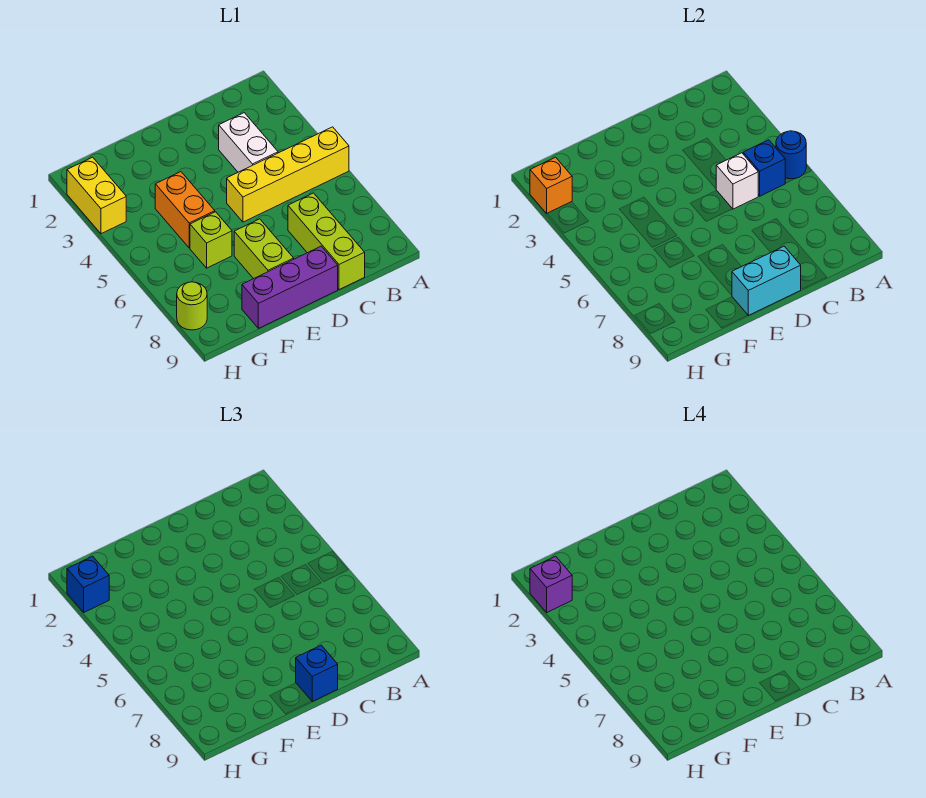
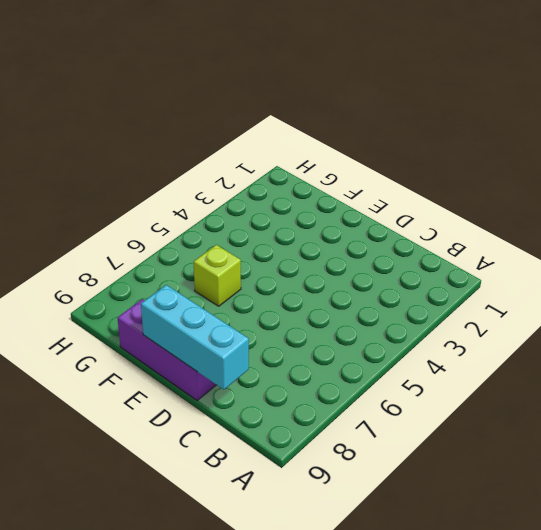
cyan brick C9:E9 level 2 -> cyan brick D9:E9 level 2
none -> yellow brick A5:D5 level 1
none -> white brick C3:C4 level 1
none -> lime brick C7:C9 level 1

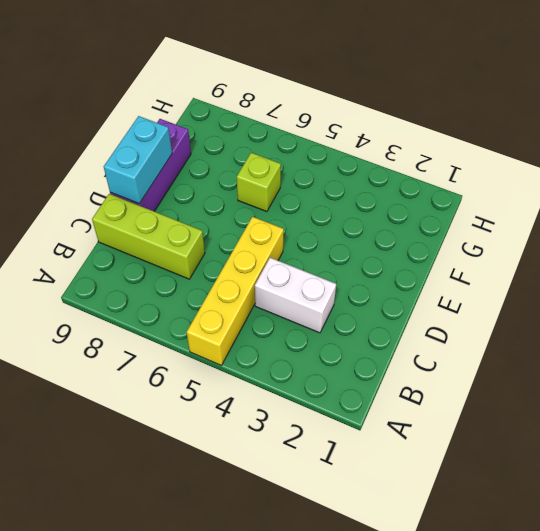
none -> lime brick E7:E8 level 1
none -> orange brick F4:F5 level 1
none -> yellow brick H2:H3 level 1

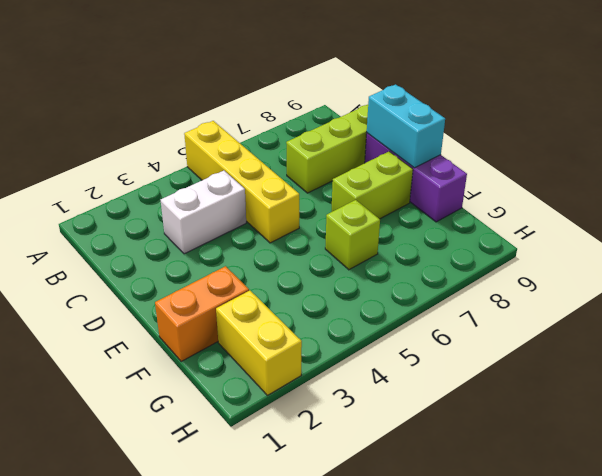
orange brick F1:F2 level 1 -> orange brick F4:F5 level 1
yellow brick G2:H2 level 1 -> yellow brick H2:H3 level 1
none -> lime round brick H8 level 1
none -> blue round brick A5 level 2
none -> blue brick B5 level 2

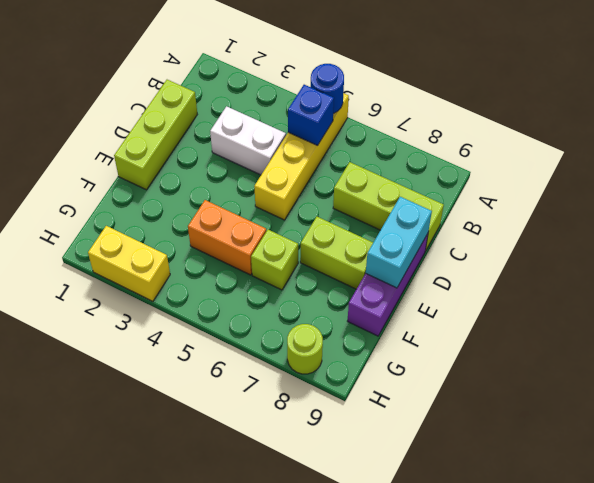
lime brick C1:E1 level 1 -> none
none -> white brick C5 level 2
none -> orange brick H2 level 2
none -> blue brick D9 level 3

